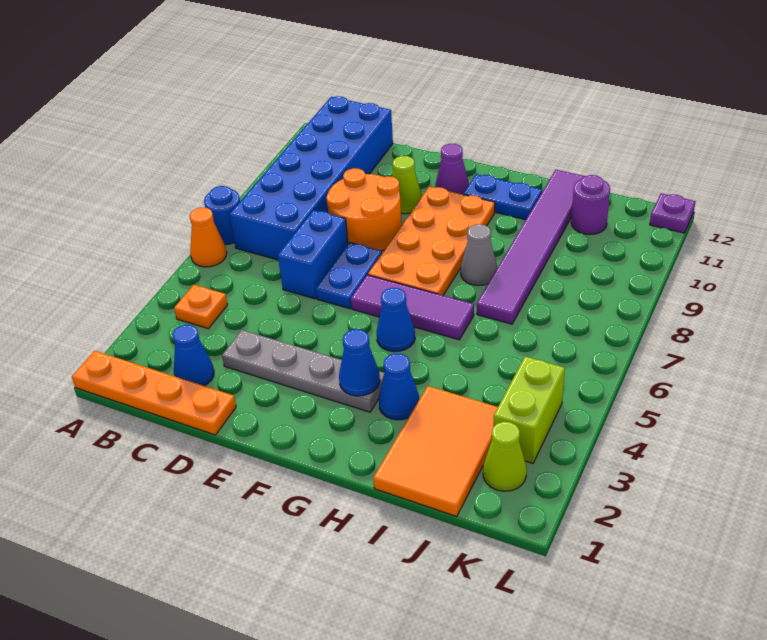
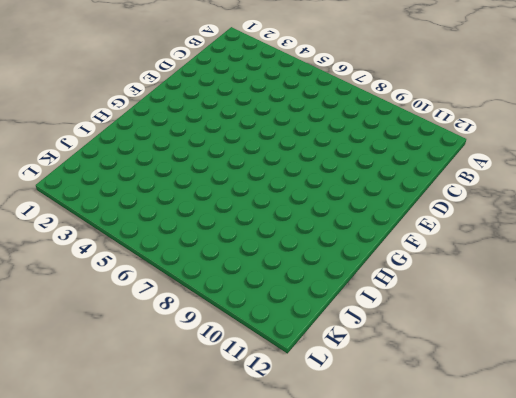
none -> orange plate A1:D1 level 1
none -> orange cone A6 level 1
none -> blue round brick A7 level 1

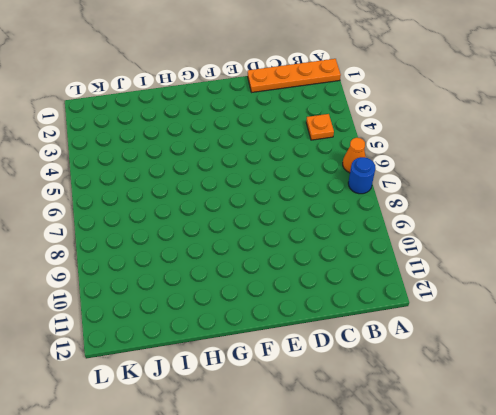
none -> blue brick B7:C12 level 1
none -> blue cone C2 level 1
none -> grey plate D3:G3 level 1

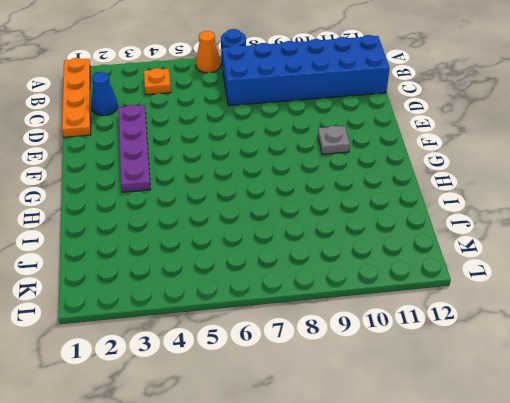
purple plate D3:G3 level 1 -> grey plate D3:G3 level 1
grey plate F10 level 1 -> orange plate F7:G10 level 1
none -> blue brick D6:D7 level 1
none -> orange round brick D8:E9 level 1
none -> blue plate E6:E7 level 1

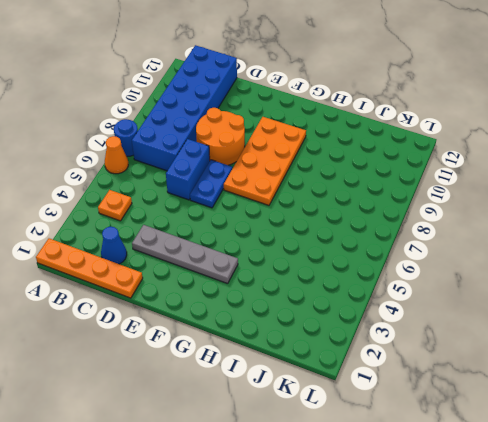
none -> lime cone E10 level 1
none -> purple tile F6:H6 level 1
none -> purple cone F11 level 1

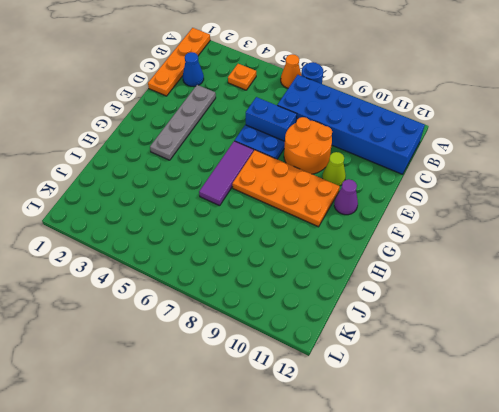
none -> blue cone G5 level 1
none -> blue plate G11:H11 level 1
none -> blue cone H3 level 1

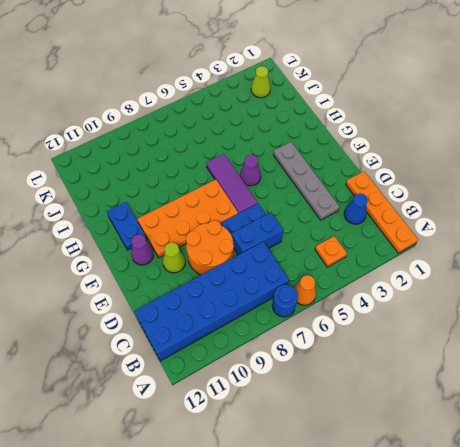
purple cone G5 level 1 -> blue cone G5 level 1
none -> blue cone H3 level 1
none -> grey cone H8 level 1
none -> orange tile I1:J3 level 1

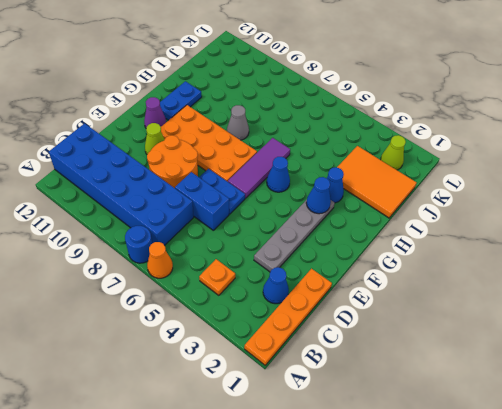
none -> purple tile I7:I12 level 1
none -> purple round brick J11 level 1
none -> lime brick K3:K4 level 1

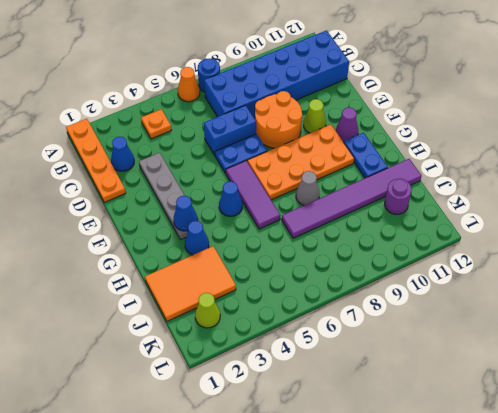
none -> lime brick K3:K4 level 1
none -> purple plate L12 level 1

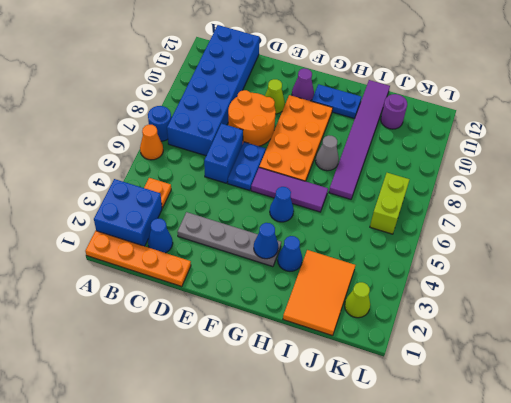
blue brick A2:B3 level 1 -> none
lime brick K6:K7 level 1 -> lime brick K3:K4 level 1
none -> purple plate L12 level 1

